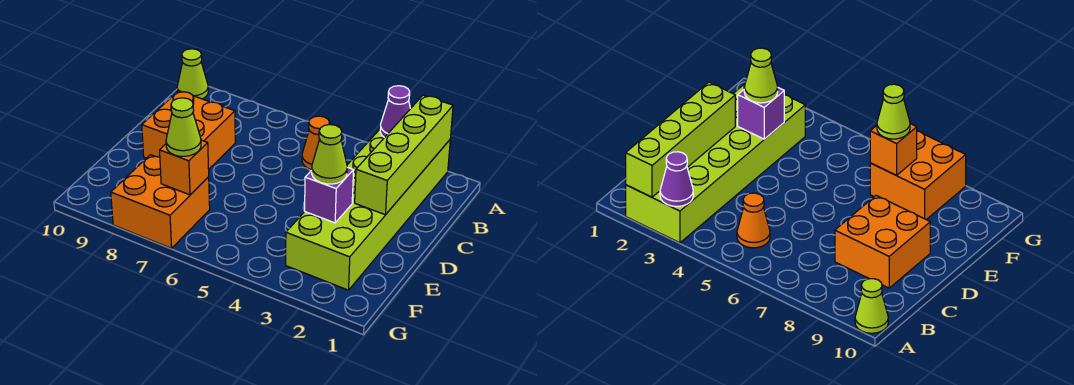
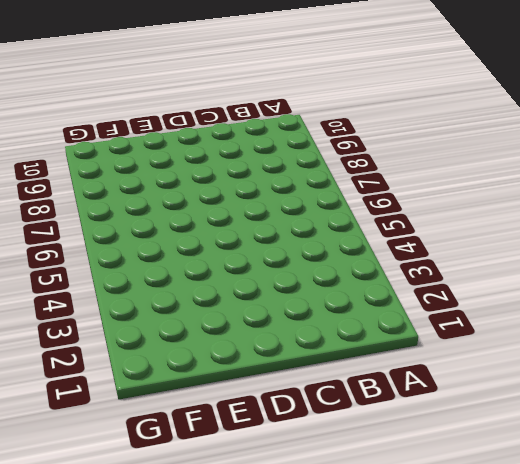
none -> lime brick A2:F3 level 1
none -> lime cone A10 level 1

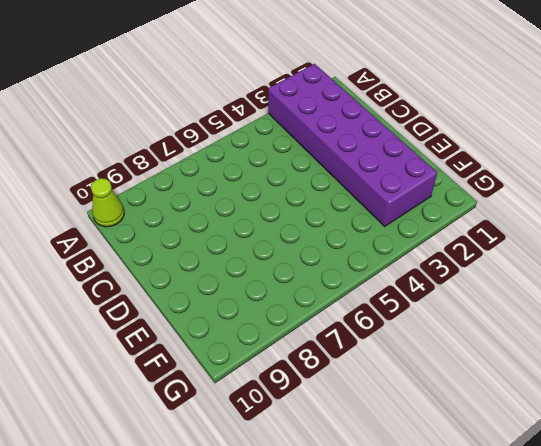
purple brick A2:F3 level 1 -> lime brick A2:F3 level 1
none -> orange cone B5 level 1
none -> orange brick C8:D9 level 1

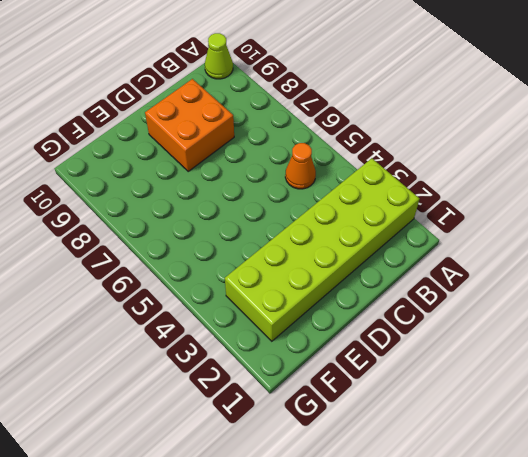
none -> orange brick F7:G8 level 1
none -> lime brick A2:D2 level 2

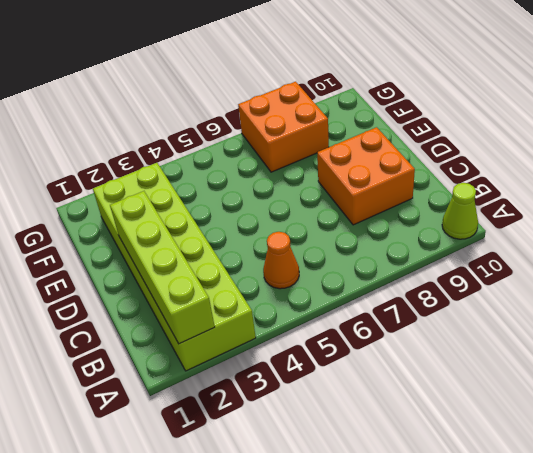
none -> purple cone A3 level 2
none -> purple brick E3 level 2

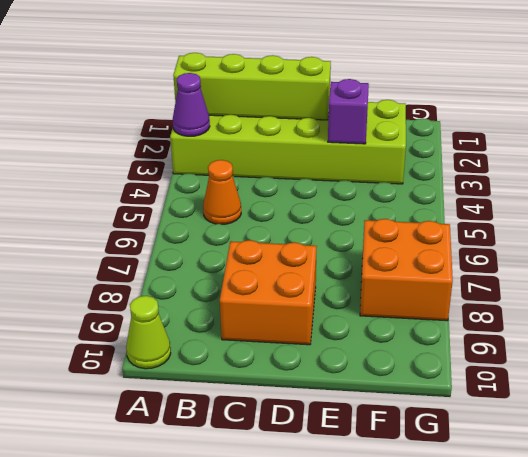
none -> orange brick F7 level 2
none -> lime cone E3 level 3

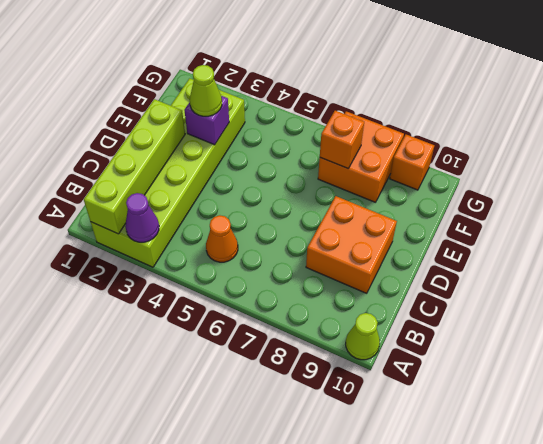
orange brick G9 level 1 -> none
none -> lime cone F7 level 3

